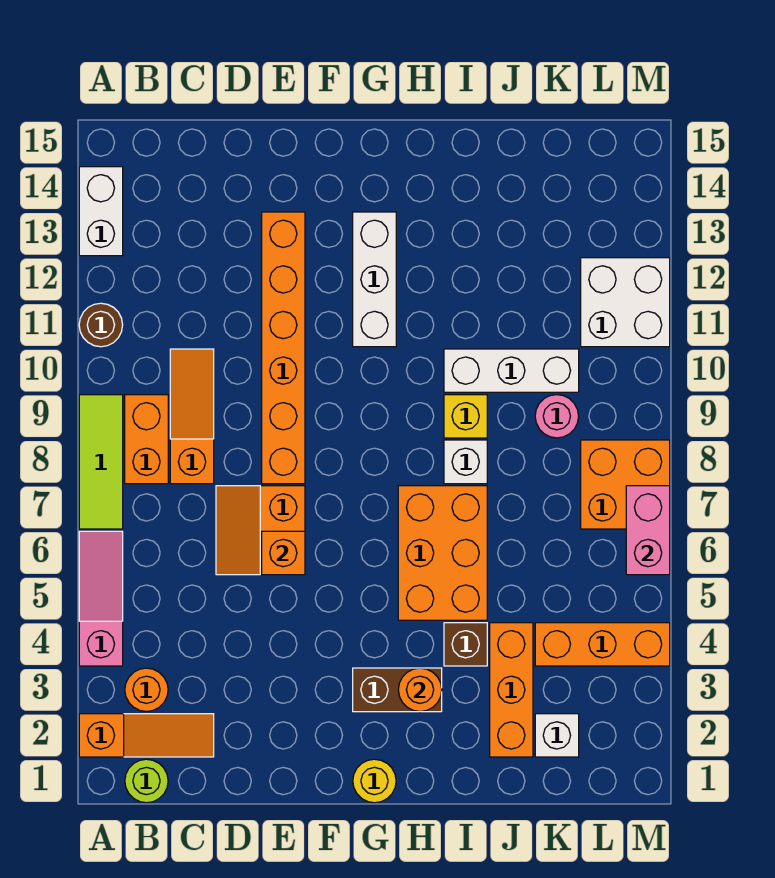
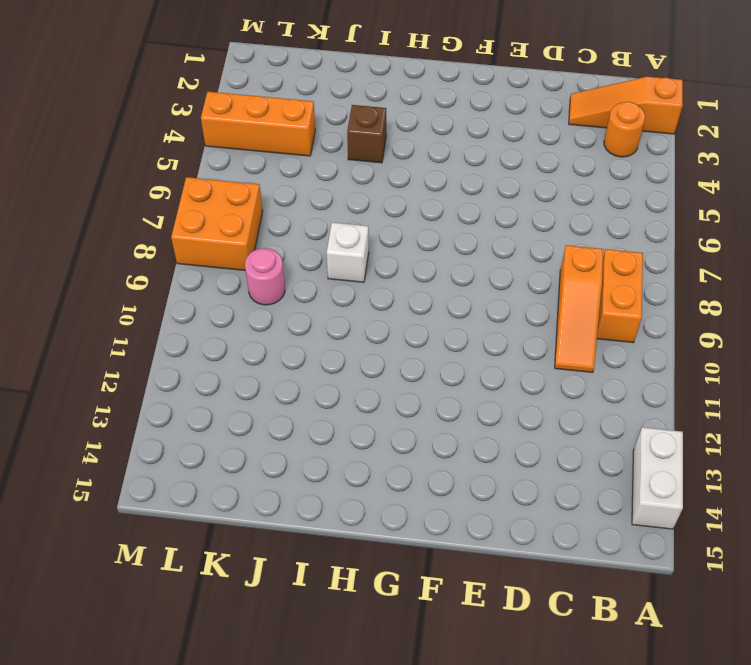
none -> pink slope A4:A6 level 1 top 4
none -> lime tile A7:A9 level 1
none -> brown round brick A11 level 1

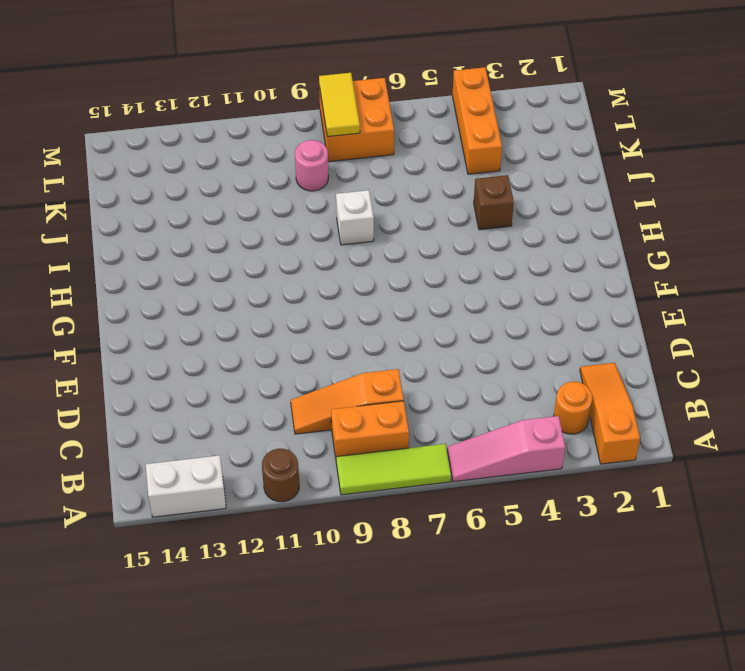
yellow tile L8:M8 level 2 -> none
none -> lime round brick B1 level 1
none -> orange slope D6:E7 level 1 top E
none -> orange brick E8:E13 level 1

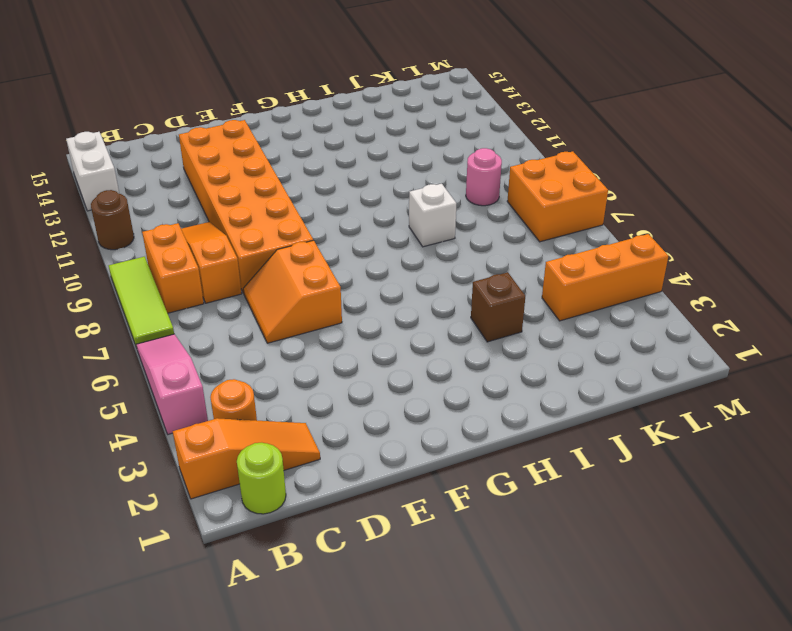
orange brick D8:E13 level 1 -> orange brick E8:E13 level 1
none -> yellow round brick G1 level 1
none -> brown brick G3:H3 level 1
none -> white brick G11:G13 level 1

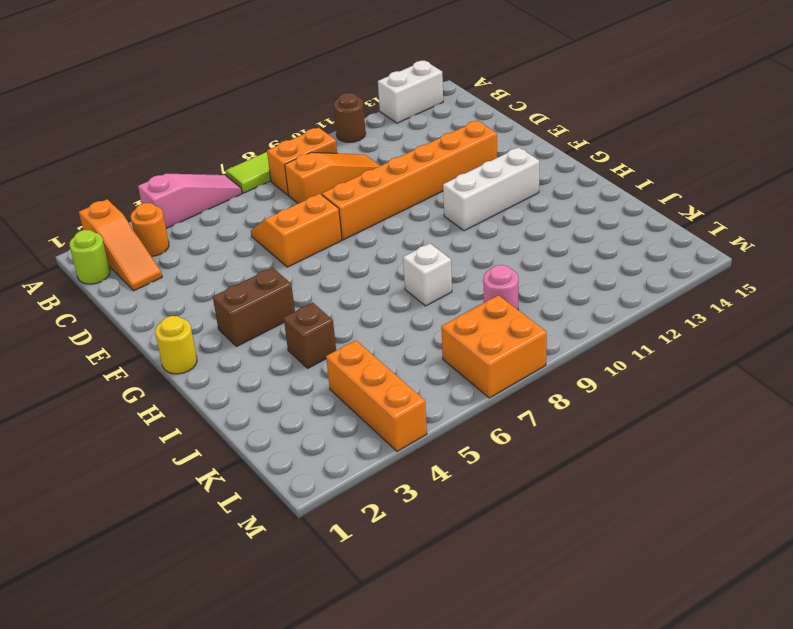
brown brick G3:G4 level 1 -> brown brick G3:H3 level 1
none -> orange brick H5:I7 level 1
none -> yellow brick I9 level 1
none -> white brick I10:K10 level 1

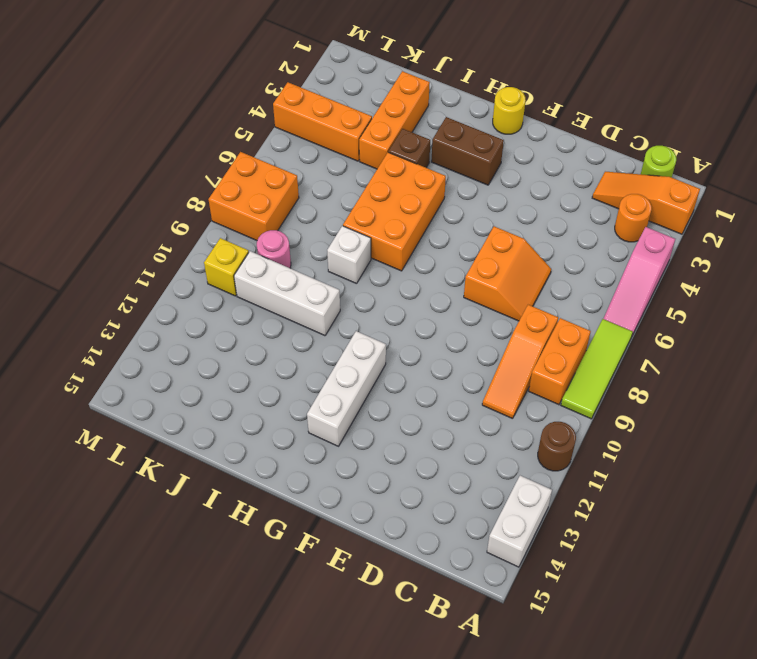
yellow brick L10 level 1 -> yellow brick I9 level 1
none -> orange brick E8:E13 level 1
none -> white brick K2 level 1
none -> white brick L11:M12 level 1

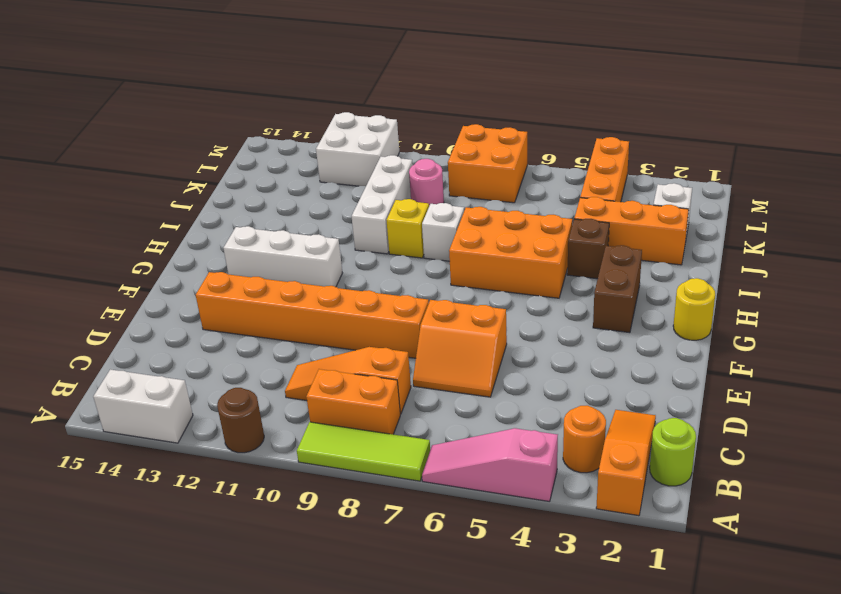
none -> orange brick E6 level 2
none -> orange round brick H3 level 2
none -> pink brick M6:M7 level 2

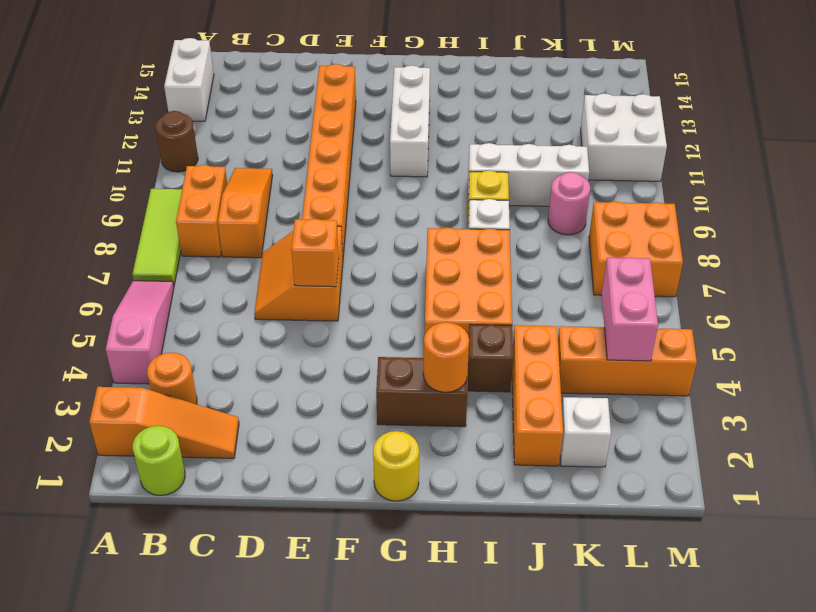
pink brick L4:L5 level 2 -> pink brick M6:M7 level 2

